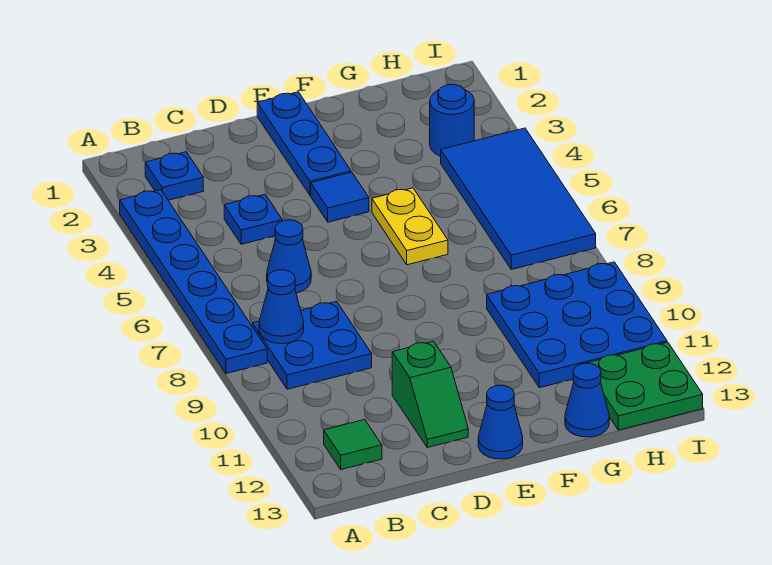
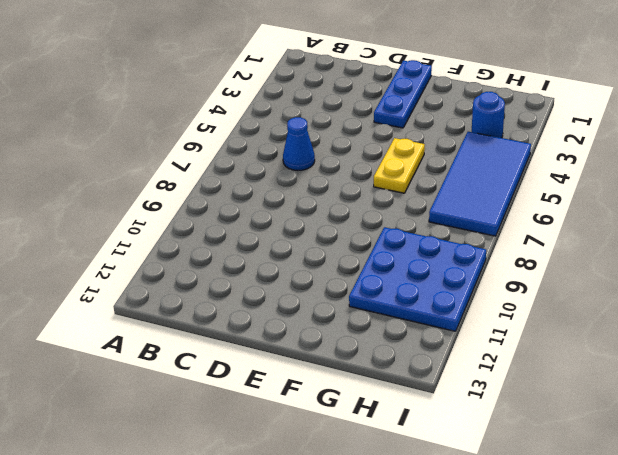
none -> blue plate A3:A8 level 1
none -> blue plate B2 level 1
none -> blue plate B8:C9 level 1

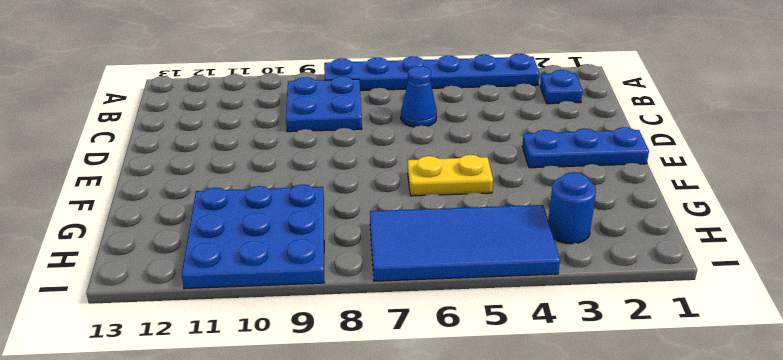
none -> green tile B12 level 1
none -> blue plate C4 level 1
none -> green slope D11:D12 level 1 top 11

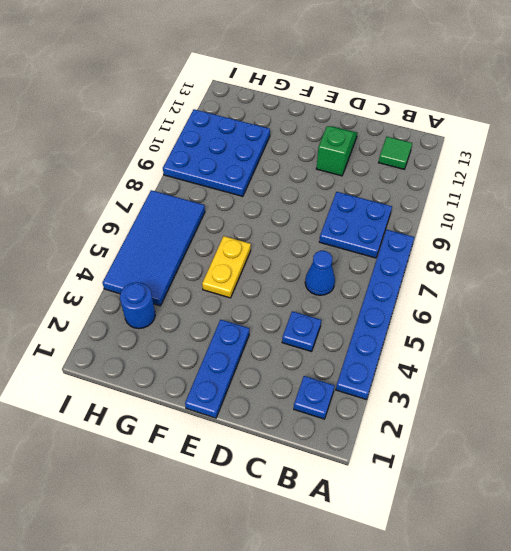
none -> blue tile E4 level 1
none -> blue cone E13 level 1
none -> blue cone G13 level 1

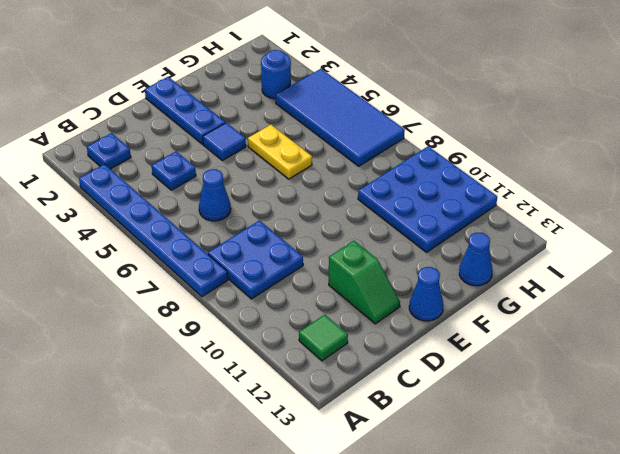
none -> green plate H12:I13 level 1
none -> blue cone B8 level 2

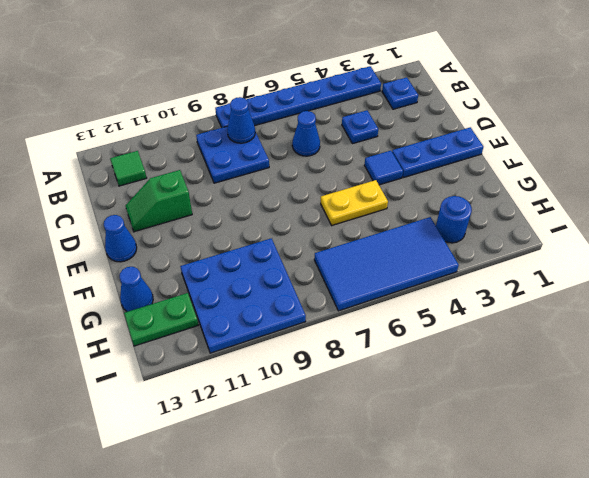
green plate H12:H13 level 1 -> green plate H12:I13 level 1

